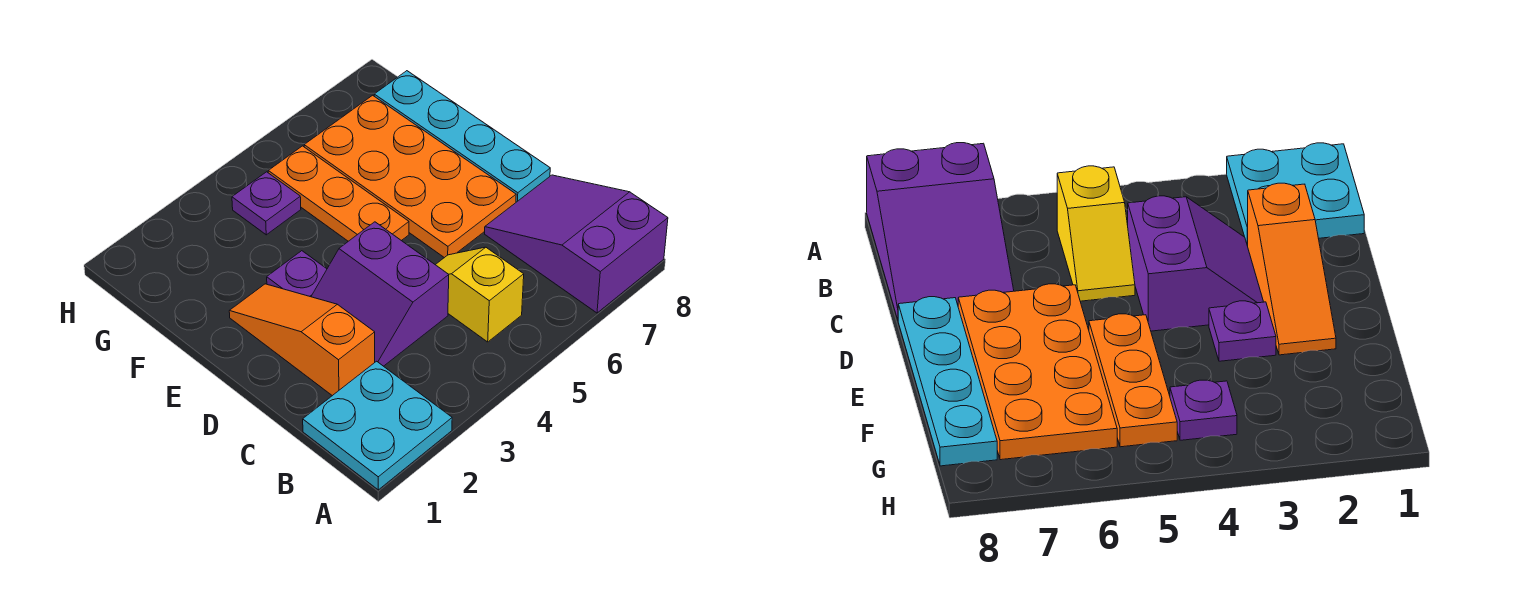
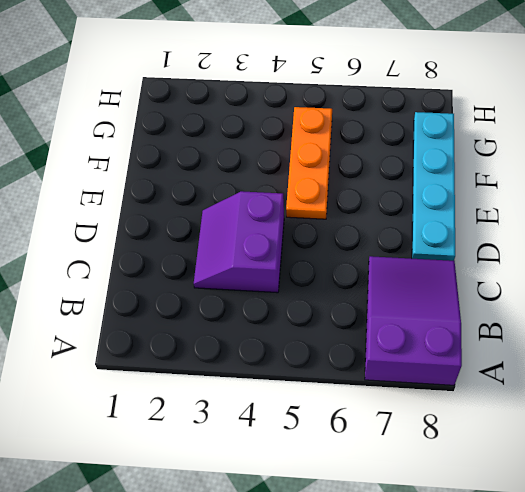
none -> cyan plate A1:B2 level 1
none -> yellow slope B5:C5 level 1 top B

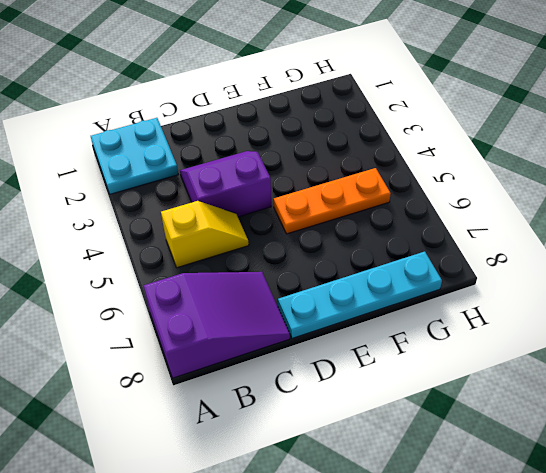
none -> orange slope C2:E2 level 1 top C
none -> orange plate D6:G7 level 1

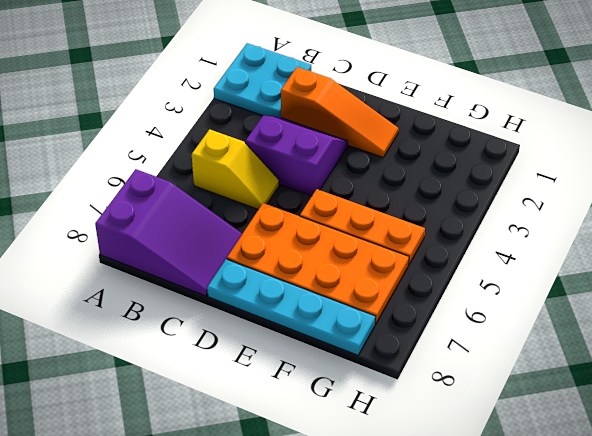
none -> purple plate E3 level 1
none -> purple plate G4 level 1

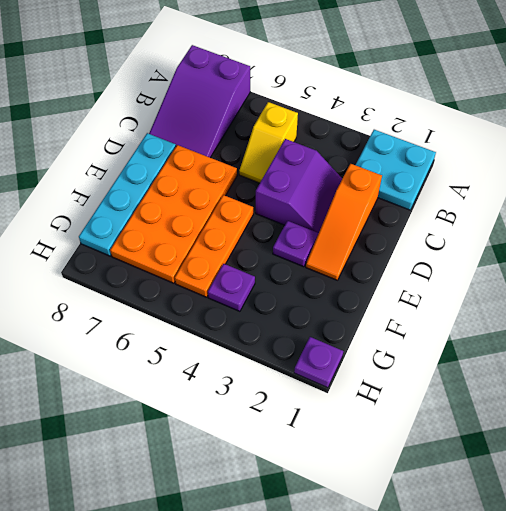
purple plate H1 level 1 -> none

